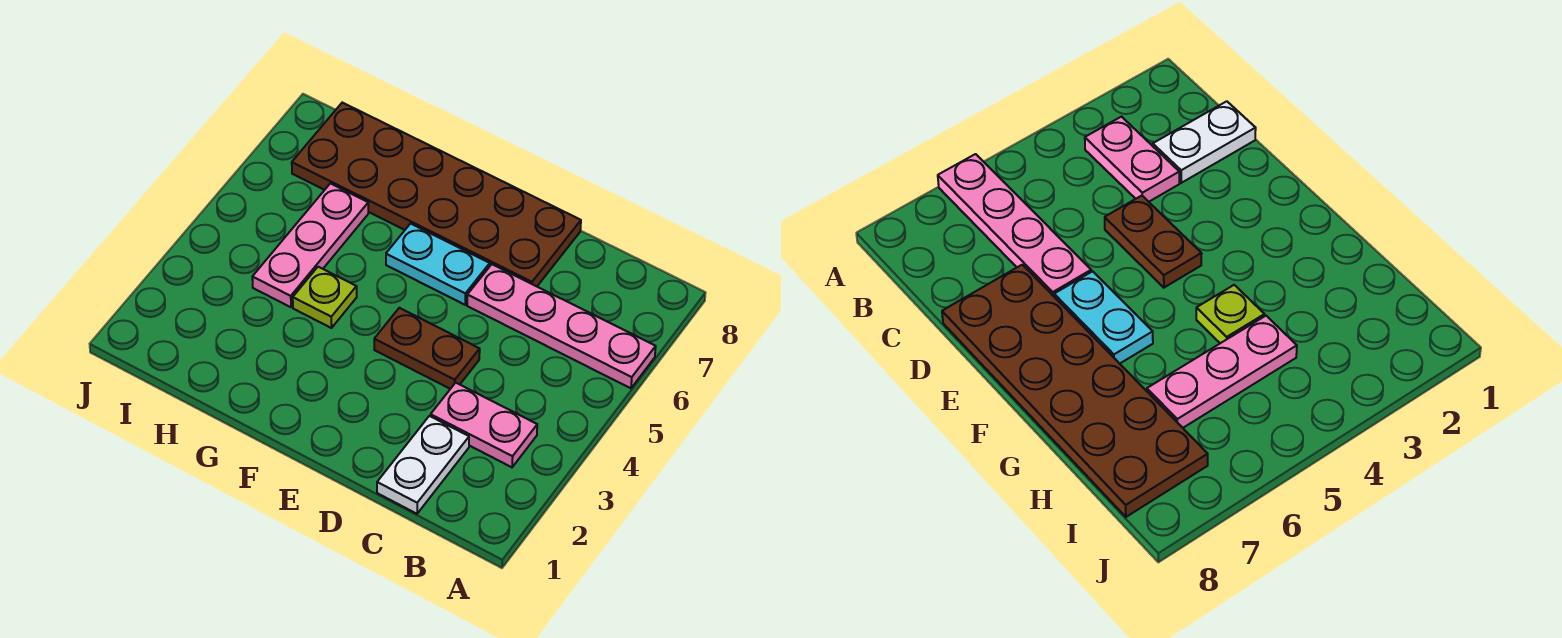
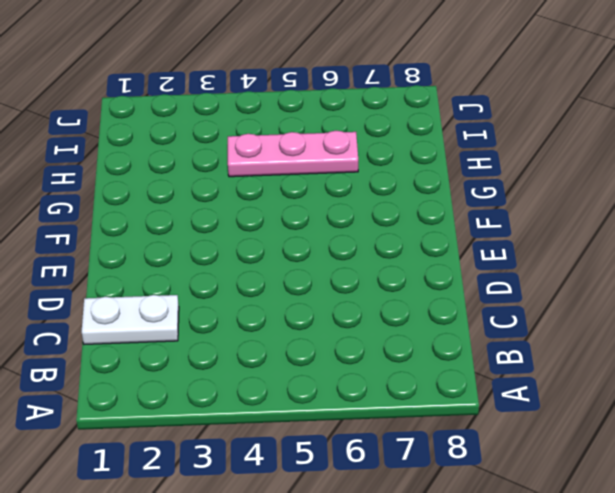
none -> pink plate A6:D6 level 1
none -> pink plate B3:C3 level 1

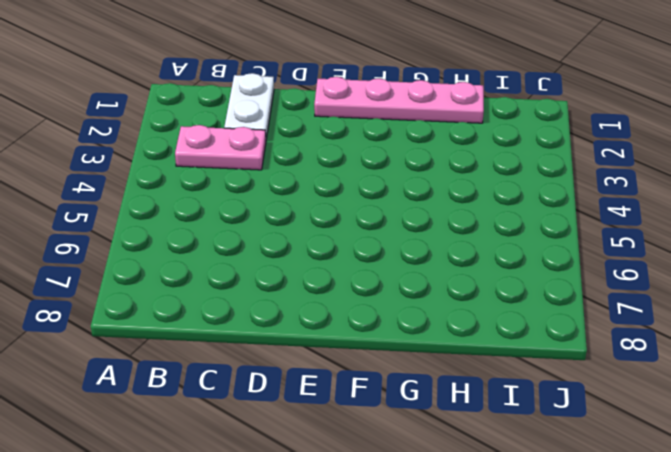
pink plate E1:H1 level 1 -> pink plate A6:D6 level 1
none -> brown plate D4:E4 level 1
none -> brown plate D7:I8 level 1

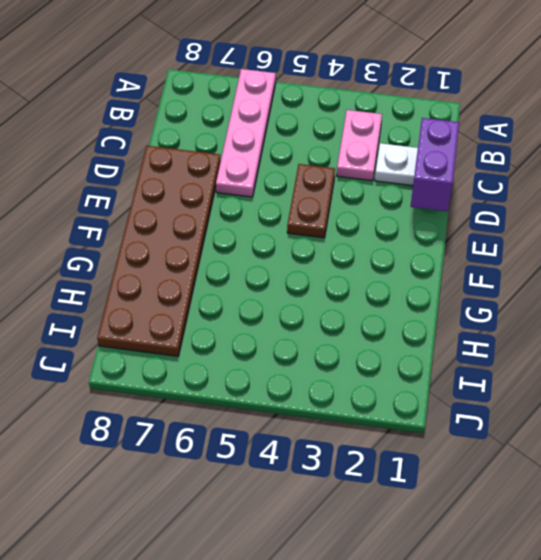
purple brick C1:D1 level 2 -> none
none -> cyan plate E6:F6 level 1
none -> lime plate G4 level 1

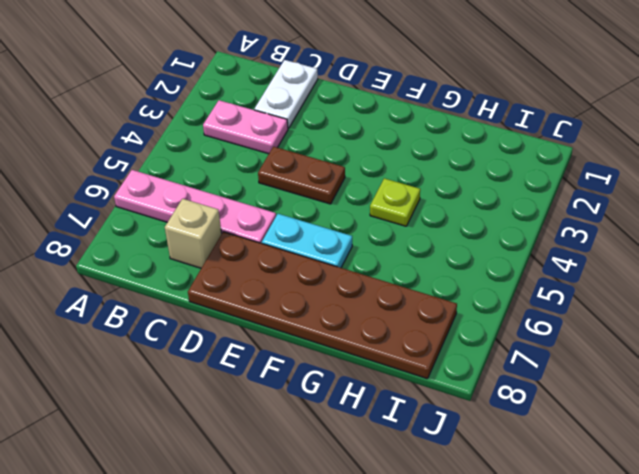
tan brick C7 level 1 -> none
none -> pink plate H4:H6 level 1

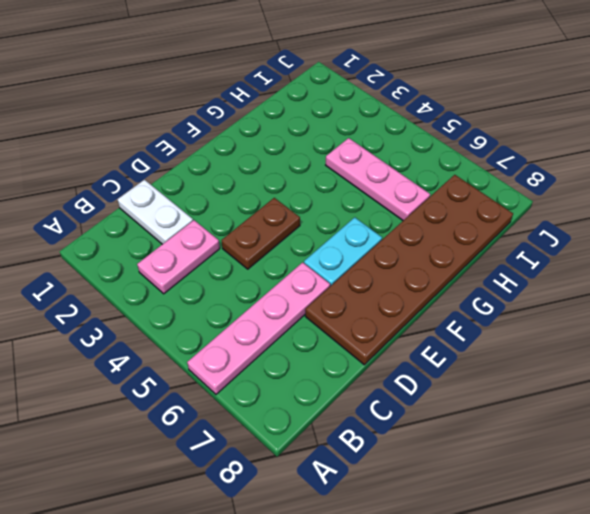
none -> lime plate G4 level 1

